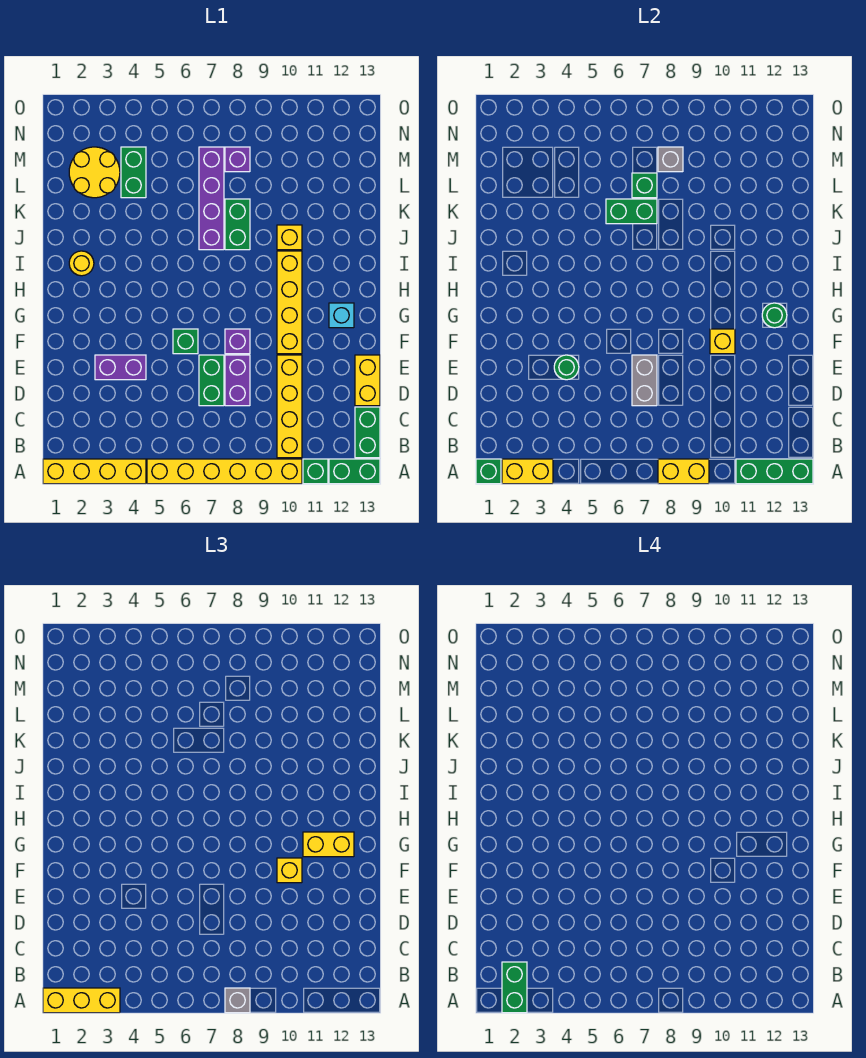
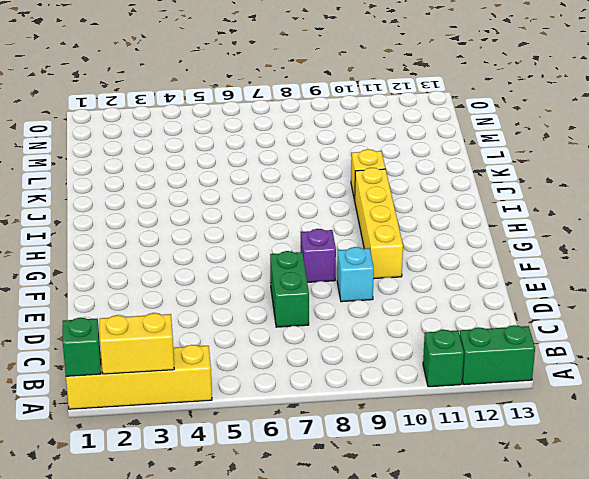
cyan brick E9 level 1 -> cyan brick G12 level 1
none -> yellow brick A5:A10 level 1
none -> yellow brick B10:E10 level 1
none -> green brick B13:C13 level 1
none -> purple brick D8:E8 level 1

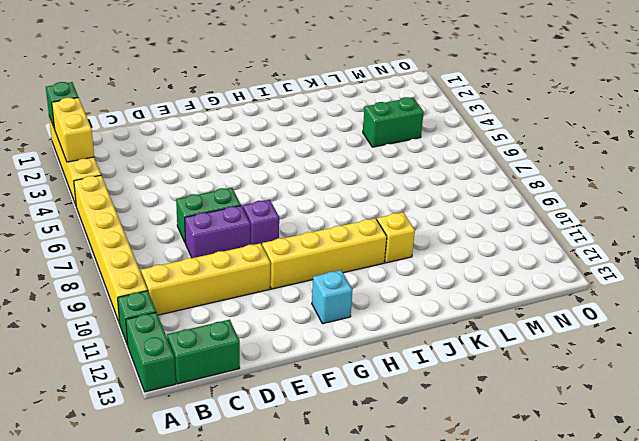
none -> yellow brick D13:E13 level 1
none -> purple brick E3:E4 level 1
none -> green brick F6 level 1
none -> yellow round brick I2 level 1

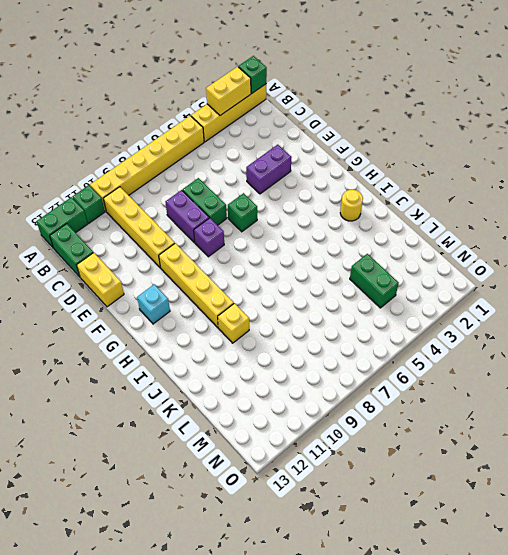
none -> purple brick J7:M7 level 1
none -> green brick J8:K8 level 1
none -> yellow round brick L2:M3 level 1
none -> purple brick M8 level 1

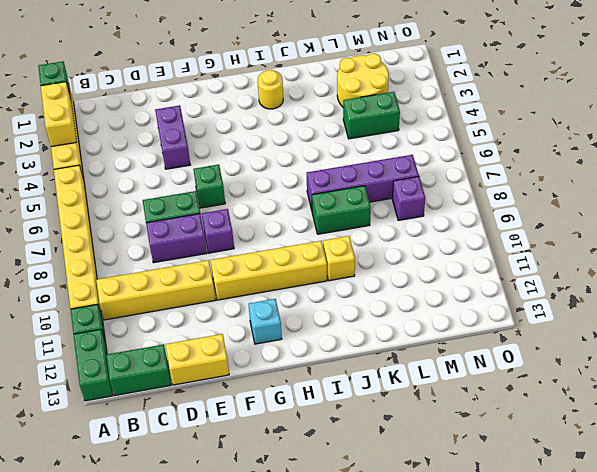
none -> yellow brick A8:A9 level 2
none -> green brick A11:A13 level 2
none -> grey brick D7:E7 level 2
none -> green round brick E4 level 2

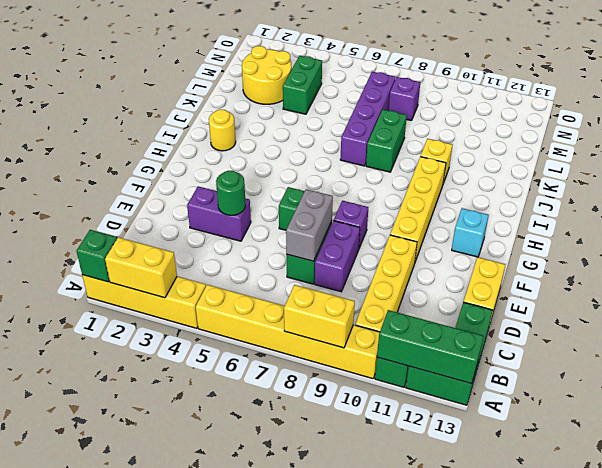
none -> yellow brick F10 level 2
none -> green round brick G12 level 2
none -> green brick K6:K7 level 2
none -> green brick L7 level 2

